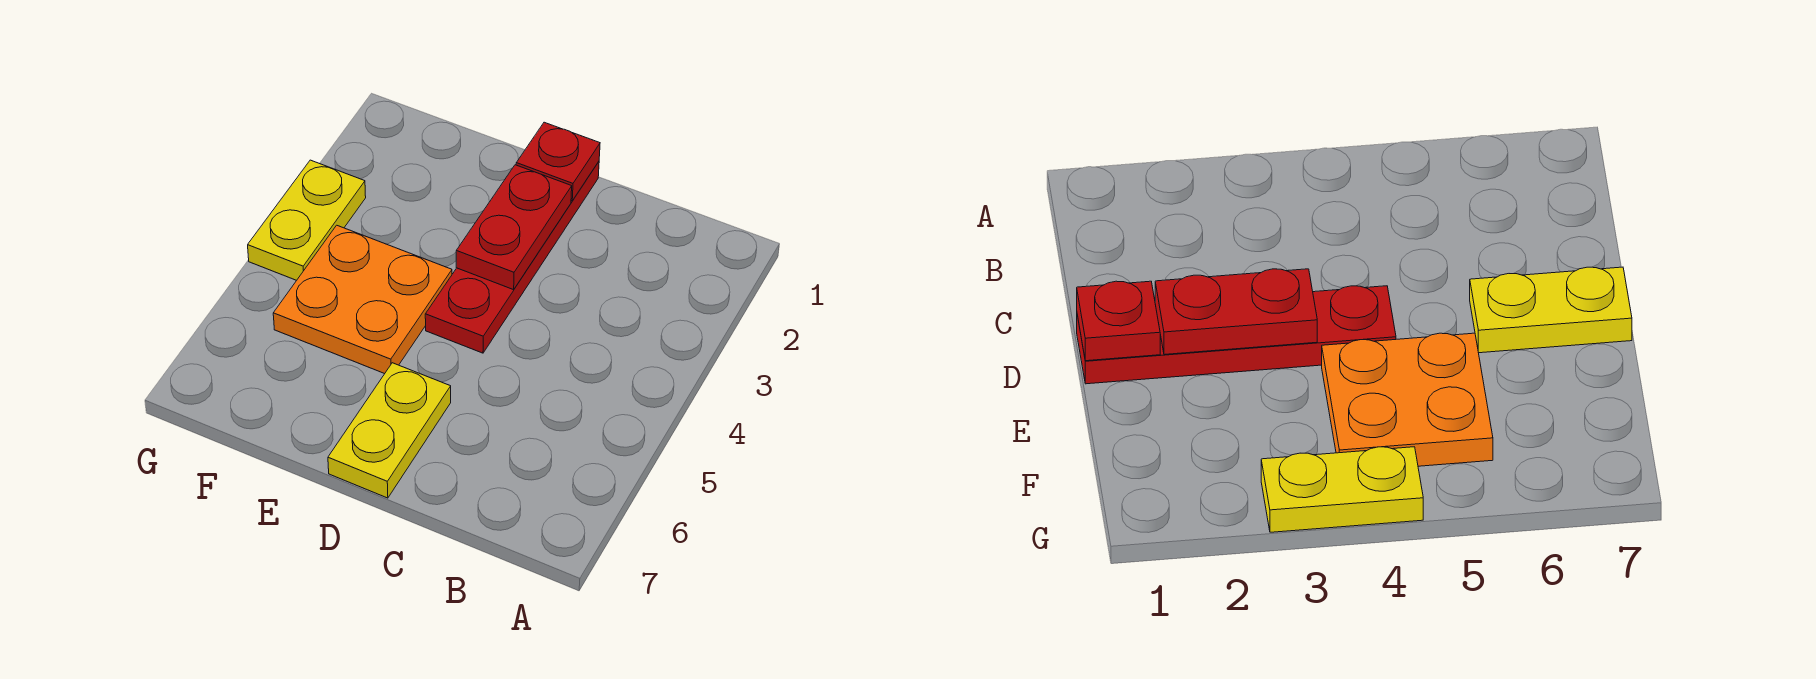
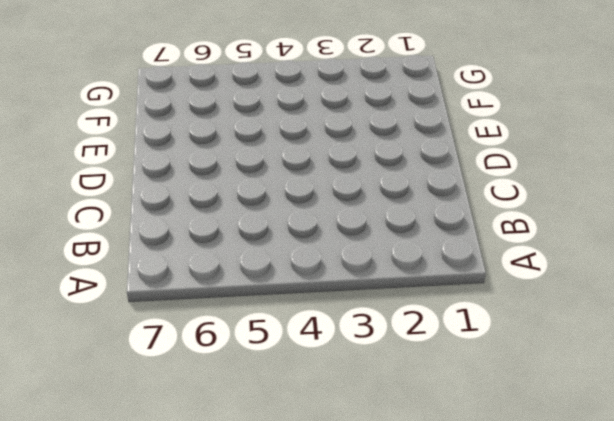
none -> red plate D1:D4 level 1
none -> yellow plate D6:D7 level 1

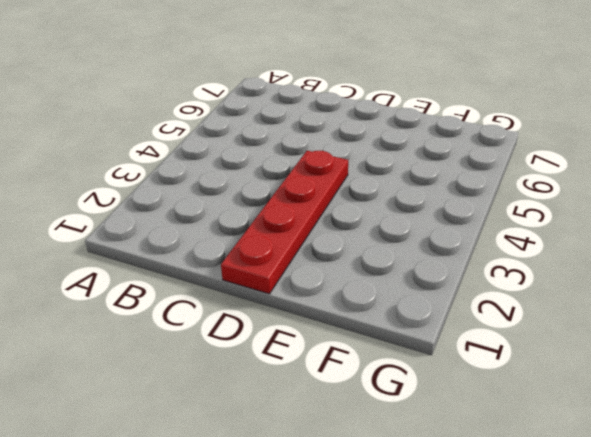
none -> yellow plate D6:D7 level 1
none -> orange plate E4:F5 level 1

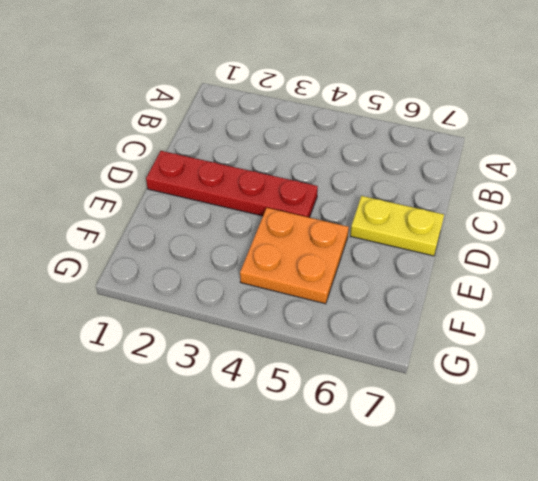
none -> yellow plate G3:G4 level 1
none -> red plate D1 level 2

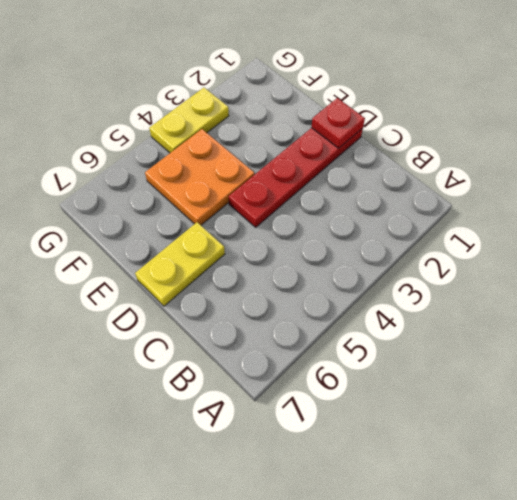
none -> red plate D2:D3 level 2

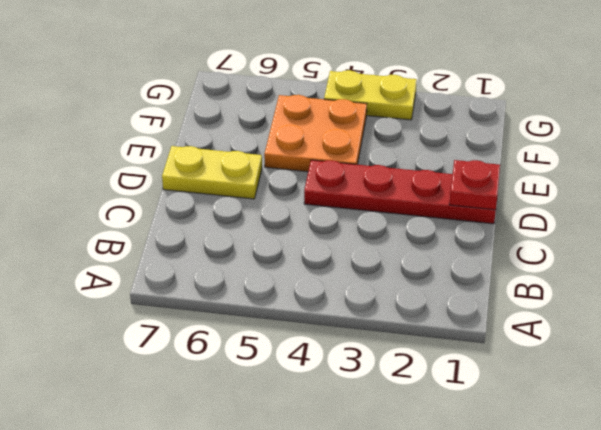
none -> red plate D2:D3 level 2

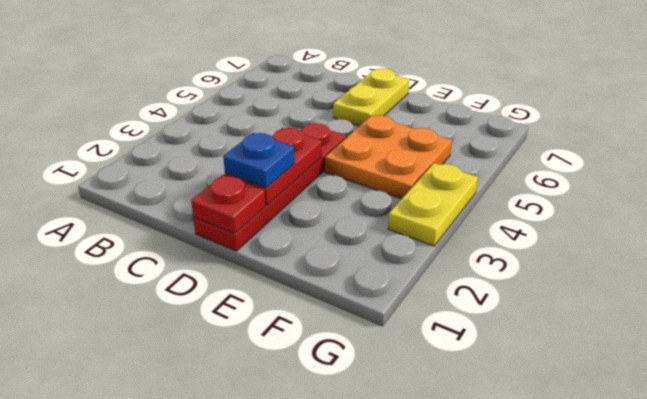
blue plate D2 level 3 -> none

